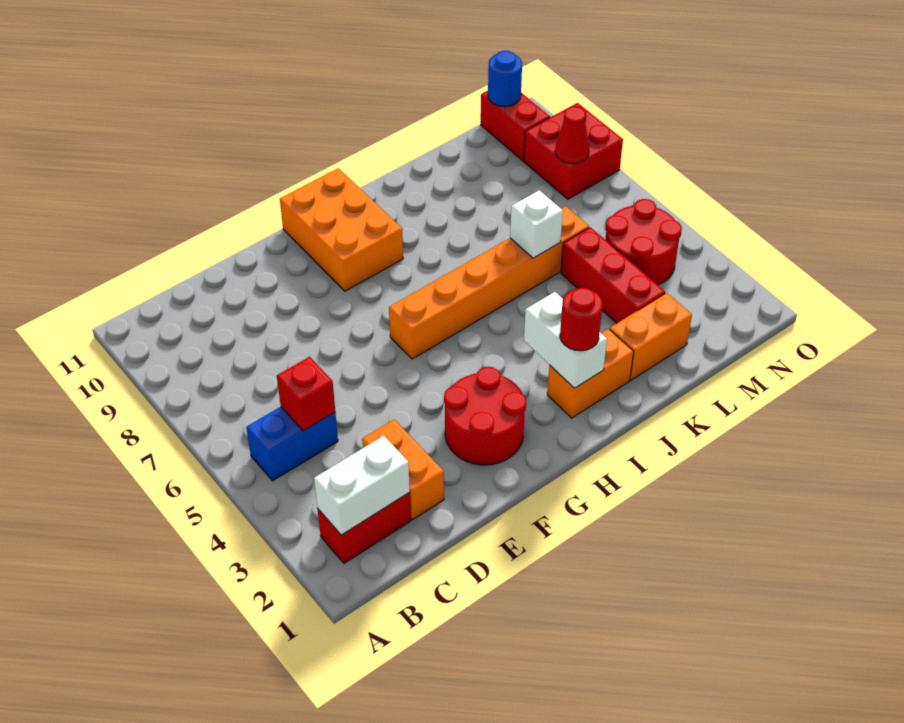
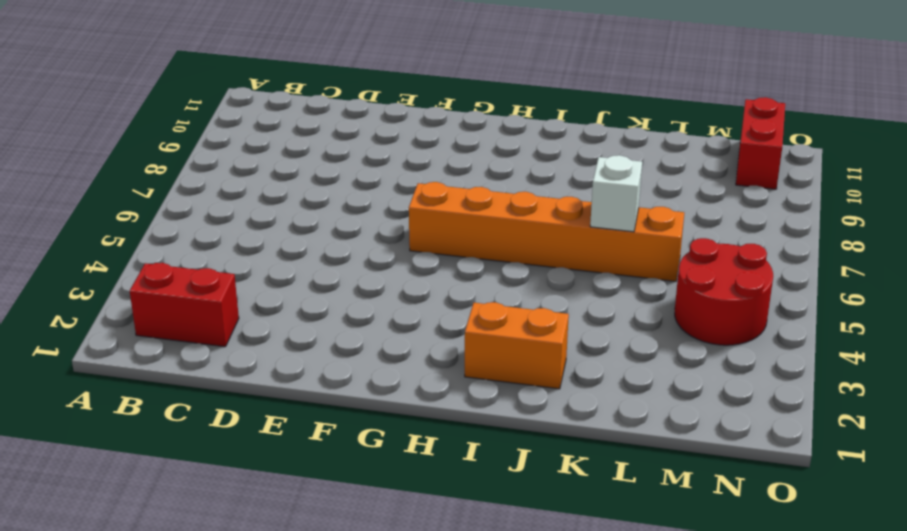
none -> blue brick B5:C5 level 1
none -> orange brick D2:D3 level 1
none -> red round brick F2:G3 level 1

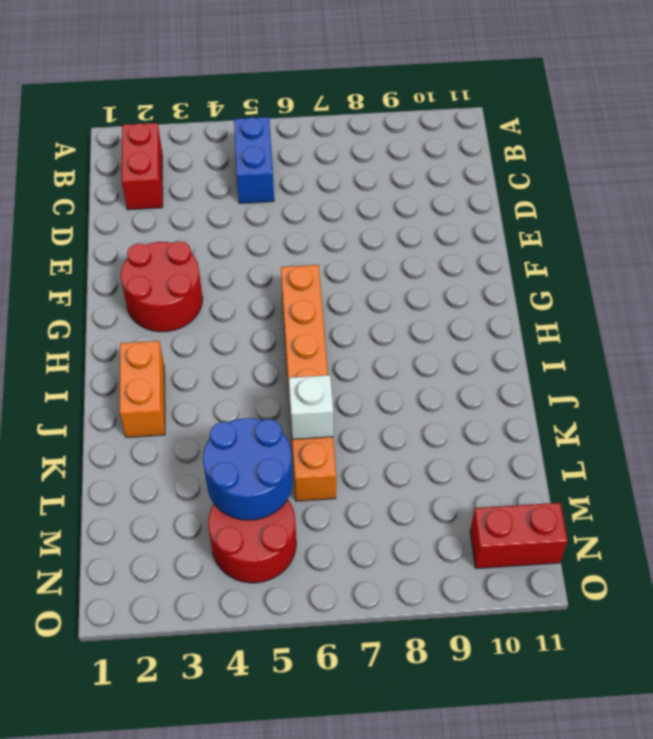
blue round brick L4:M5 level 2 -> none
none -> orange brick D2:D3 level 1
none -> orange brick G9:H11 level 1
none -> orange brick K2:L2 level 1

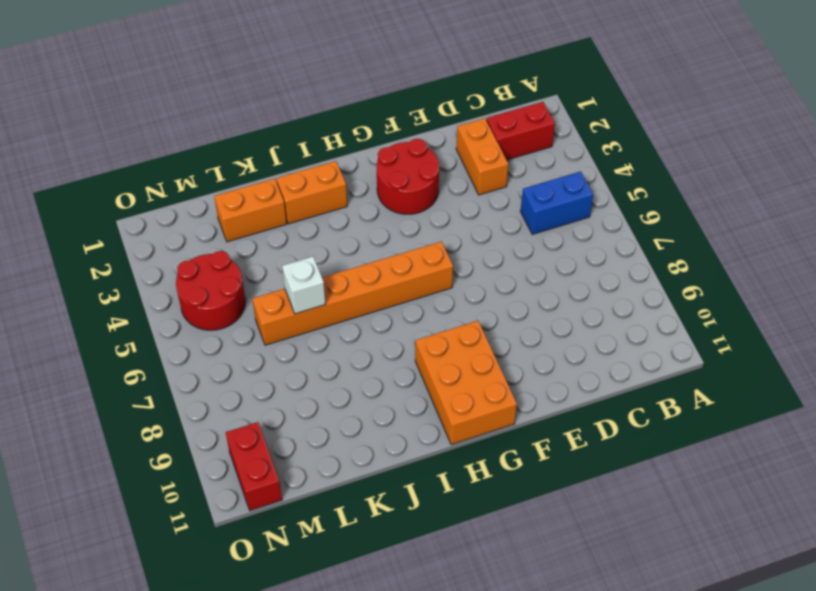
none -> red brick L3:L5 level 1
none -> red brick N8:O9 level 1
none -> white brick B2:C2 level 2

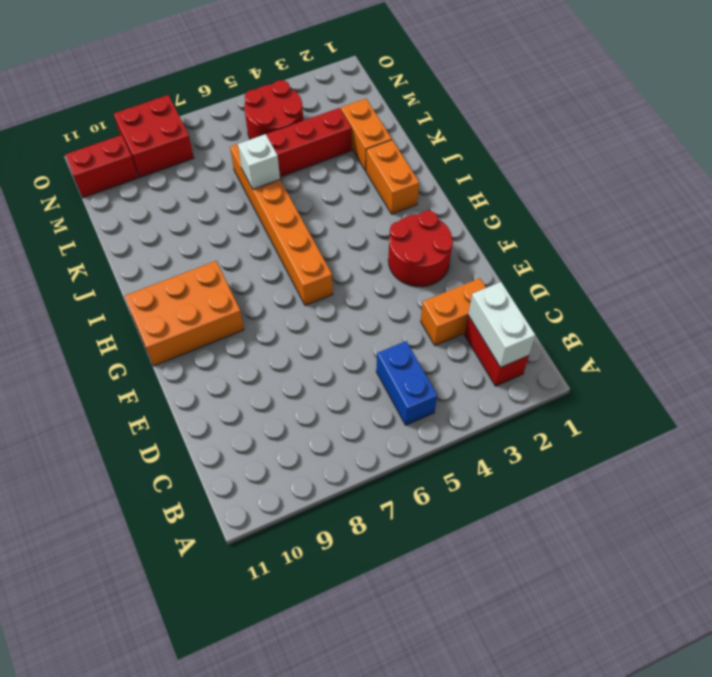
none -> red brick C5 level 2
none -> white brick I2:I3 level 2
none -> red cone N8 level 2

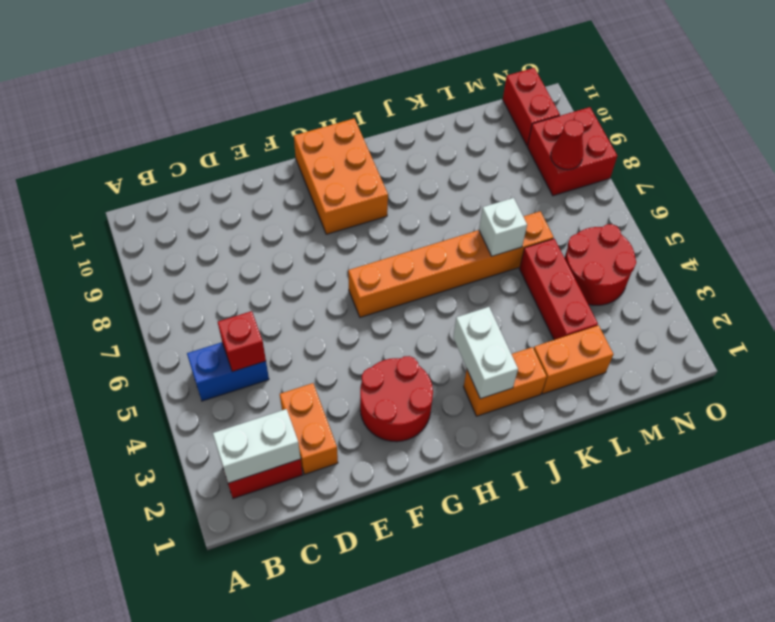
none -> blue round brick N11 level 2
none -> red round brick I2 level 3

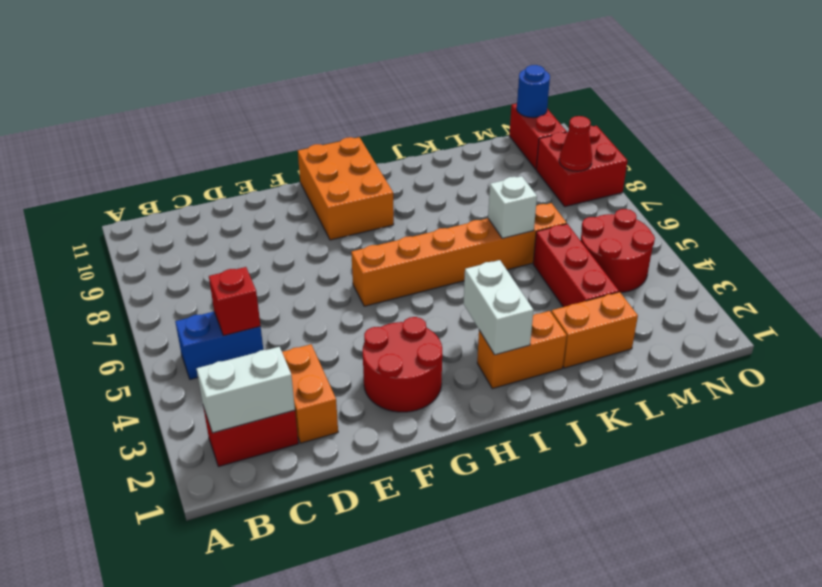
none -> red round brick I2 level 3

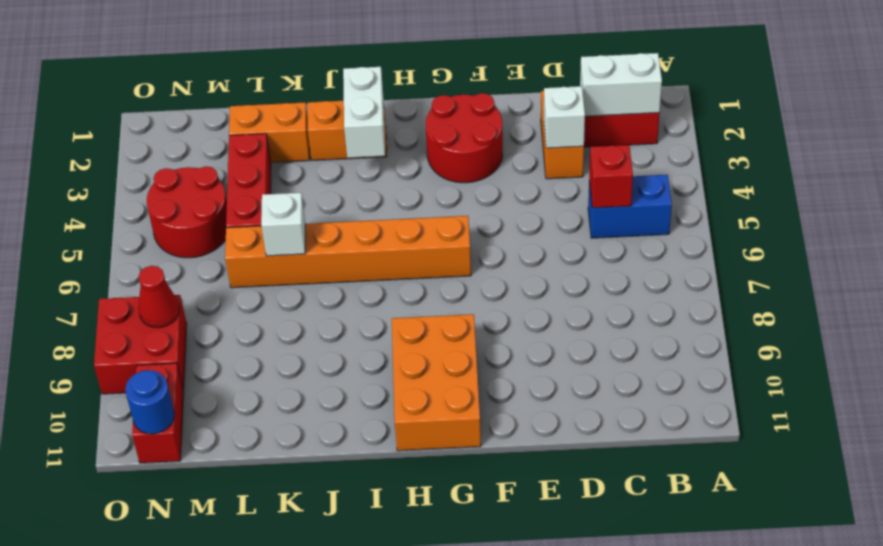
white brick D3 level 2 -> none
none -> red round brick I2 level 3

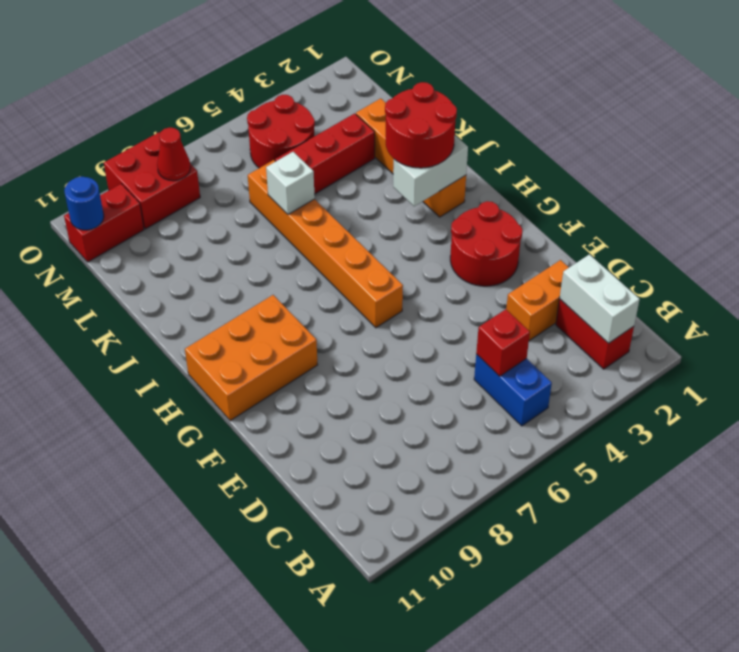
red round brick I2:J3 level 3 -> red round brick I2 level 3

